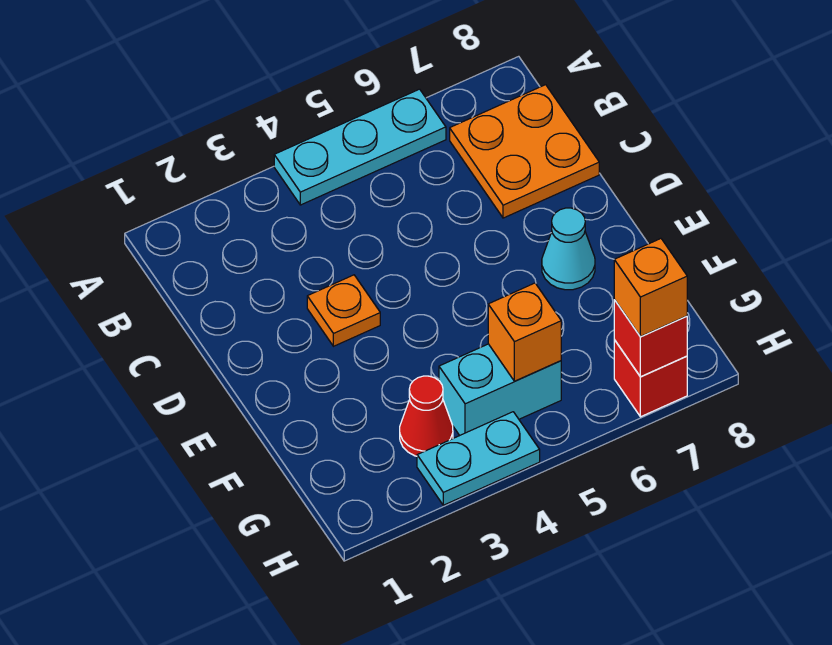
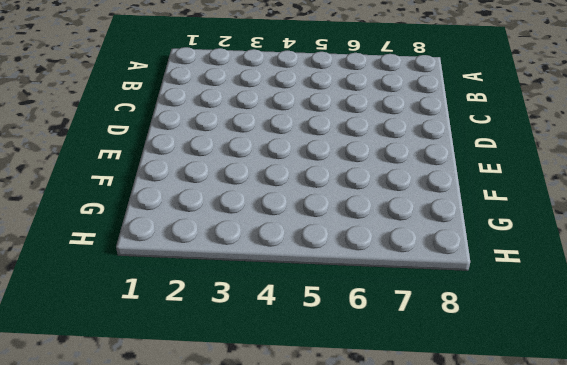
none -> cyan plate A4:A6 level 1
none -> orange plate B7:C8 level 1

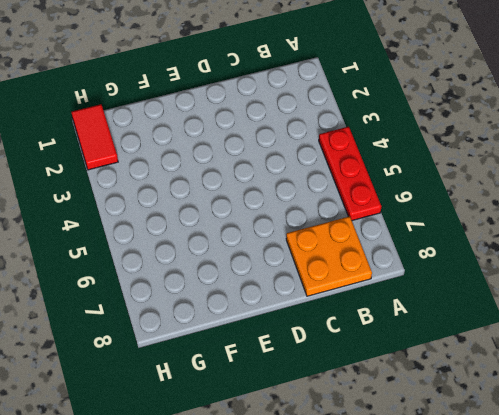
red plate A4:A6 level 1 -> cyan plate A4:A6 level 1
red tile H1:H2 level 1 -> none
none -> orange plate D3 level 1
none -> cyan cone E7 level 1

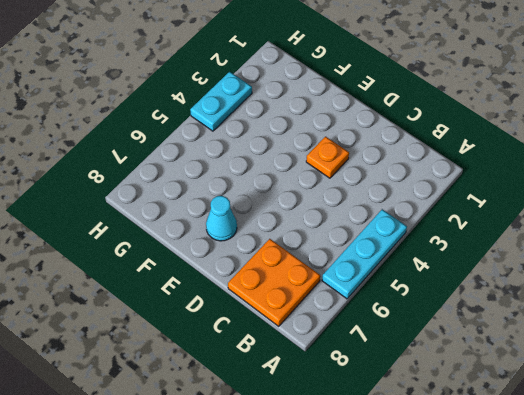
none -> red cone G3 level 1
none -> cyan brick G4:G5 level 1

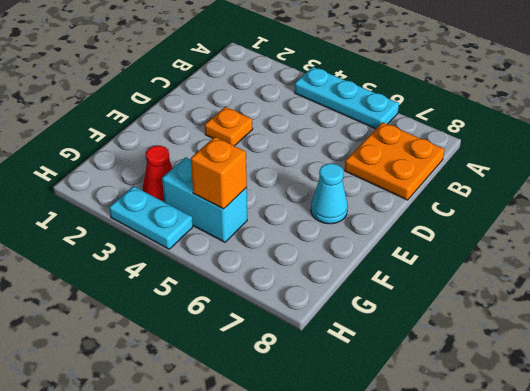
none -> red brick H7 level 1
none -> red brick H7 level 2

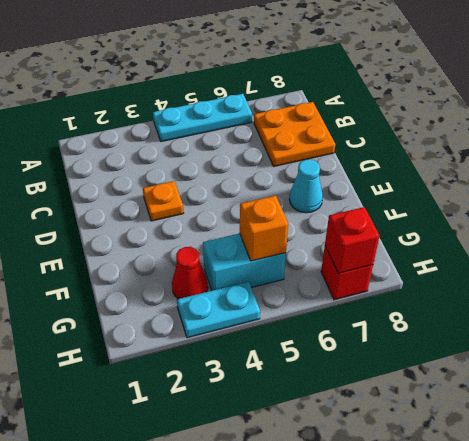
none -> orange brick H7 level 3

